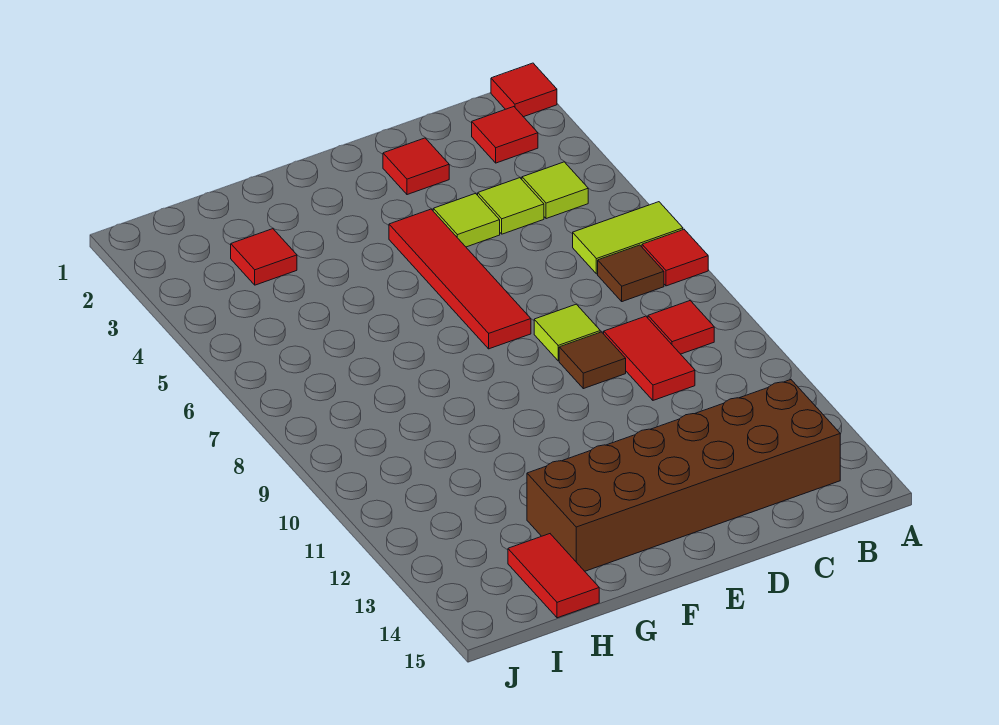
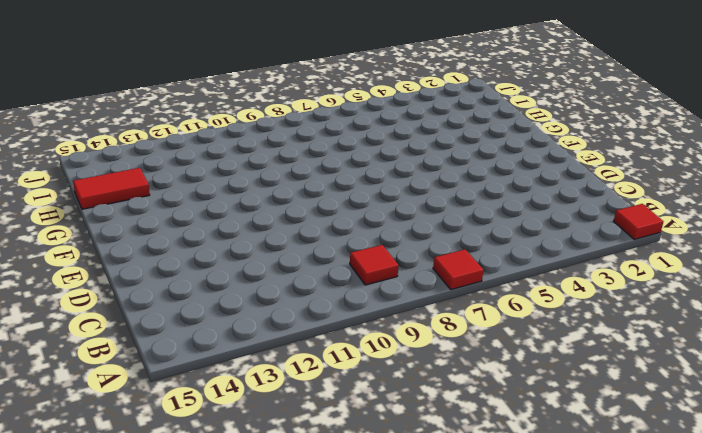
none -> lime tile A6:B6 level 1
none -> red tile B2 level 1
none -> lime tile B4 level 1

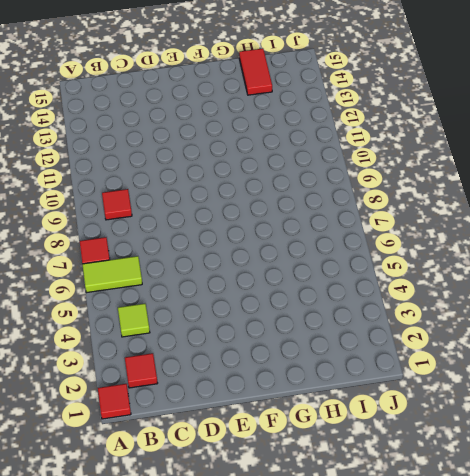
none -> brown tile B7 level 1
none -> brown brick B13:G14 level 1
none -> lime tile C4 level 1

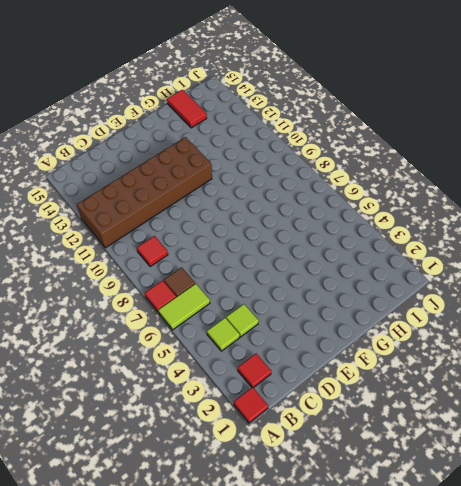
brown brick A11:F12 level 1 -> brown brick B13:G14 level 1
none -> red tile C9:C10 level 1
none -> red tile D2 level 1
none -> lime tile D4 level 1

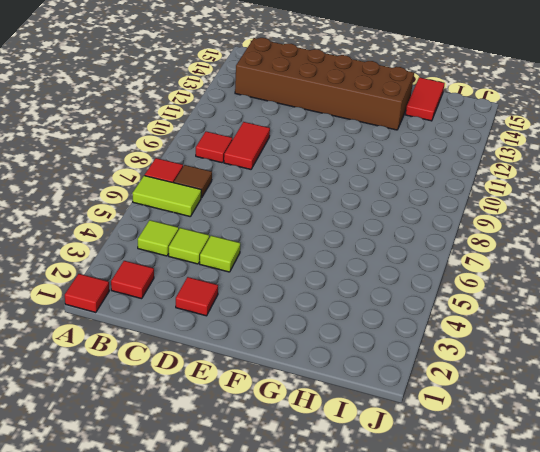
none -> lime tile D8 level 1
none -> brown tile D9 level 1
none -> red tile E4:E7 level 1

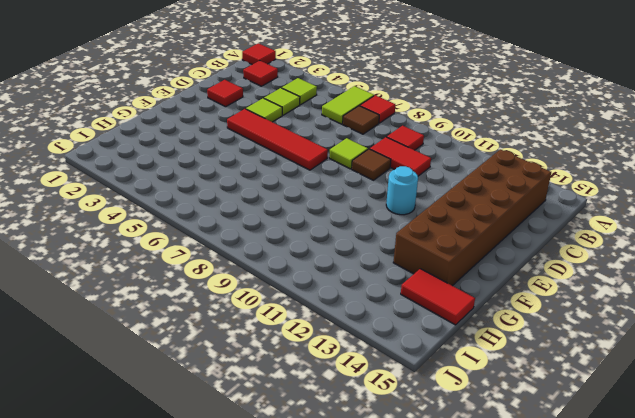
cyan round brick E11 level 1 -> none
none -> red tile H3 level 1

